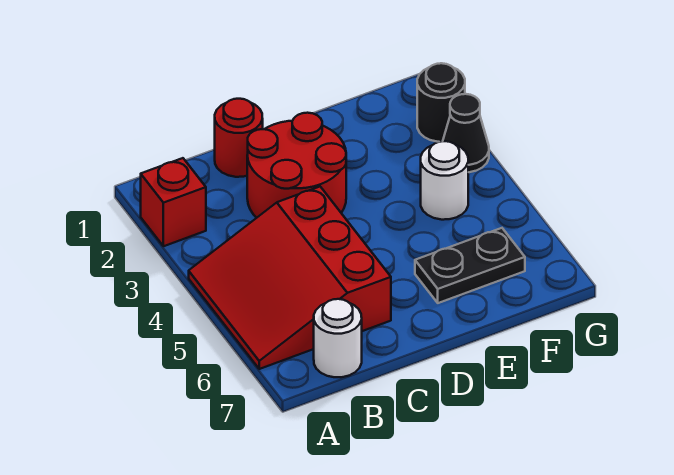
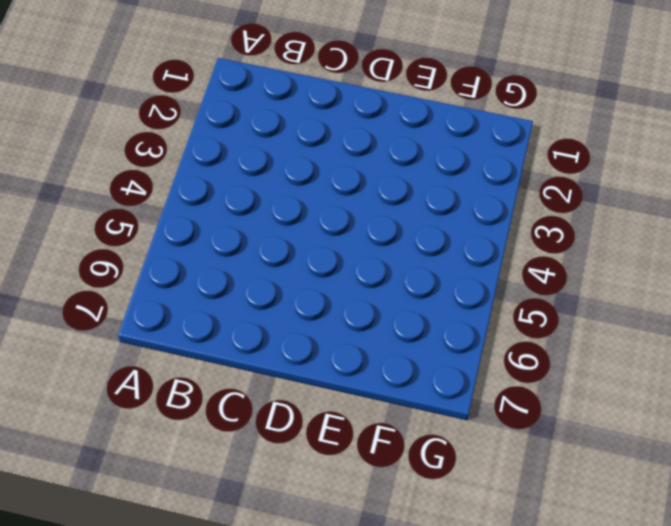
none -> red brick A2 level 1
none -> red slope A4:C6 level 1 top C

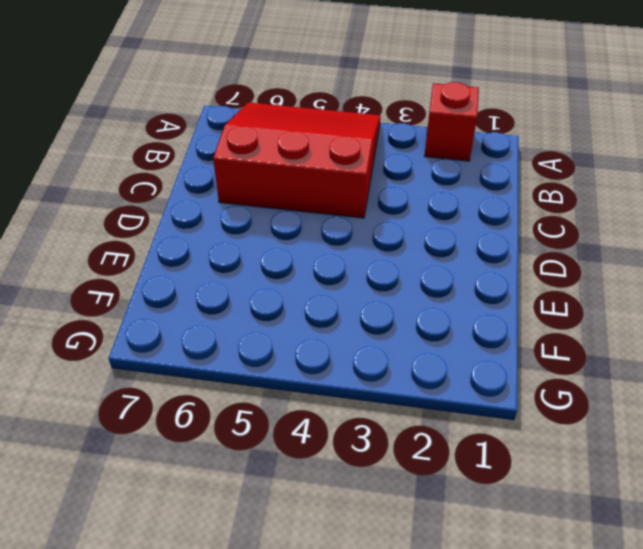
none -> white round brick B7 level 1
none -> red round brick C1 level 1

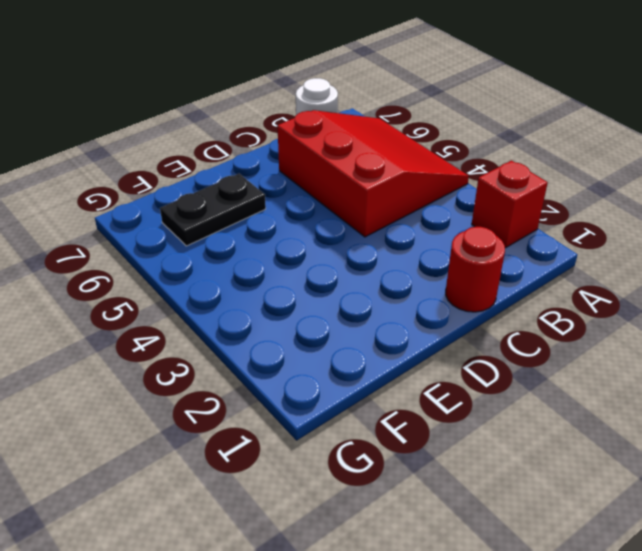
none -> red round brick C2:D3 level 1
none -> white round brick F4 level 1

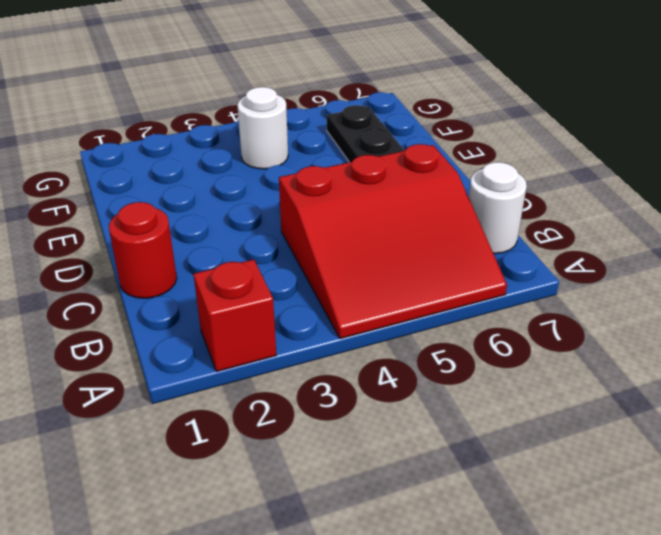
none -> red round brick C2:D3 level 1
none -> black round brick G2 level 1

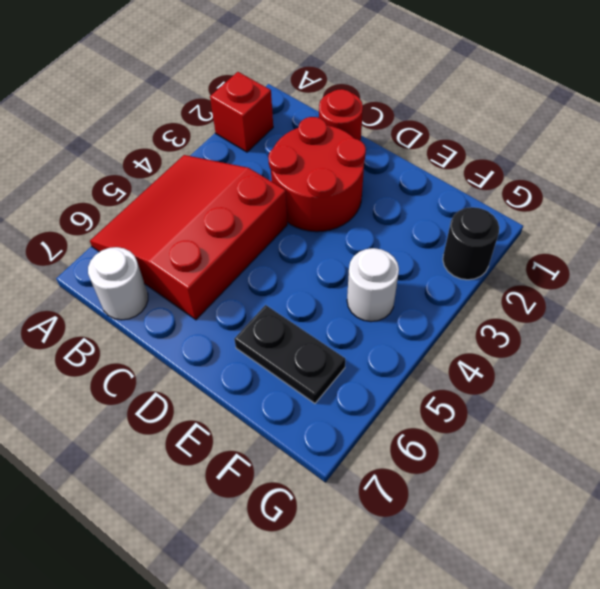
none -> black cone G3 level 1

